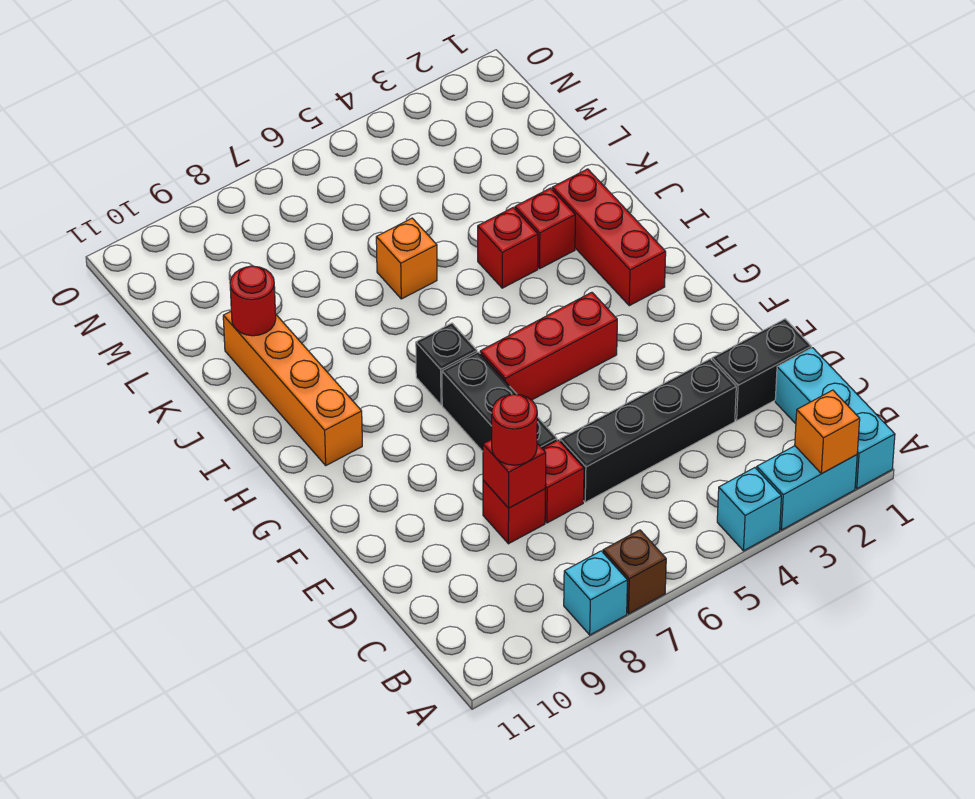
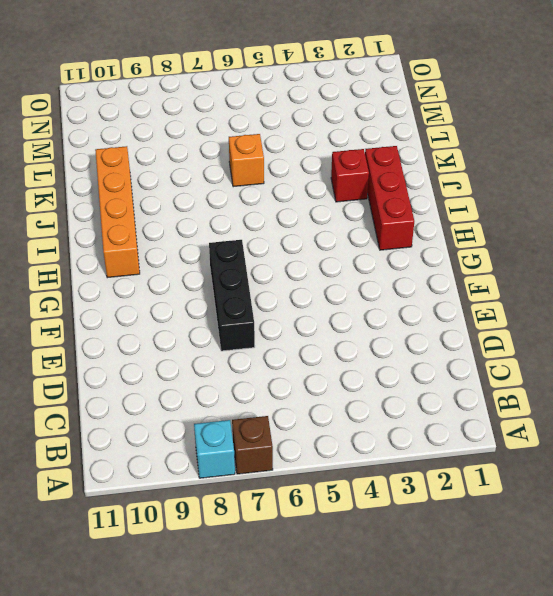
none -> cyan brick A1:C1 level 1
none -> cyan brick A2:A3 level 1
none -> cyan brick A4 level 1

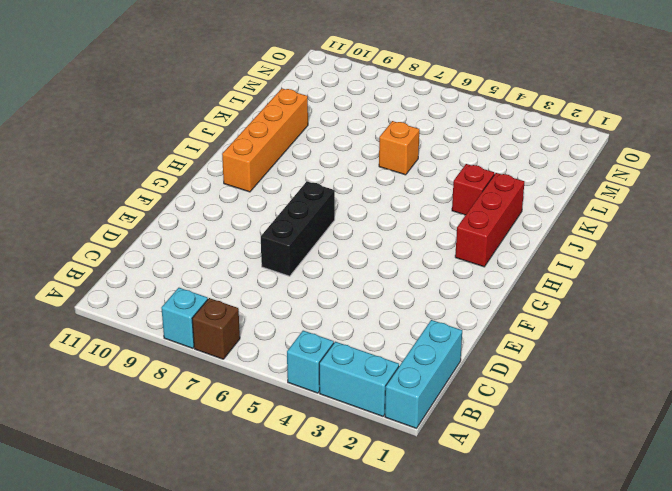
none -> black brick D1:D2 level 1
none -> black brick D3:D6 level 1
none -> red brick D7 level 1

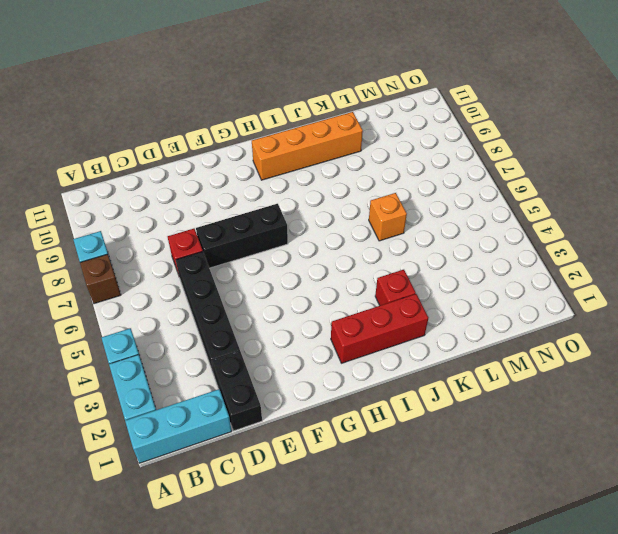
none -> red brick D8 level 1
none -> red brick G4:G6 level 1
none -> black brick H7 level 1

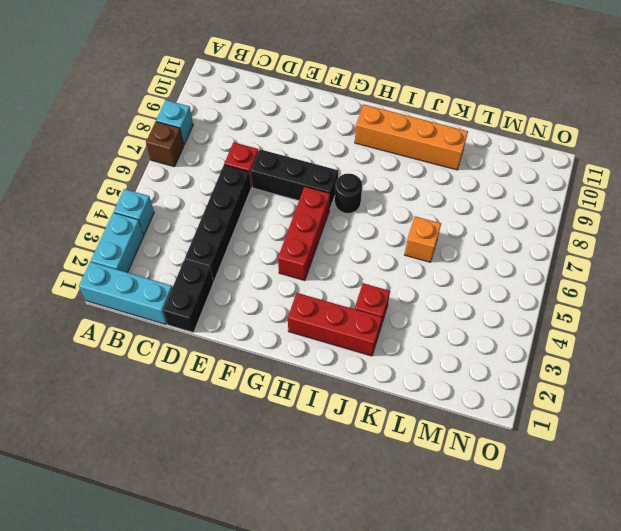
black round brick H7 level 1 -> black brick H7 level 1
none -> red brick D8 level 1
none -> red brick J4 level 1
none -> orange brick A2 level 2

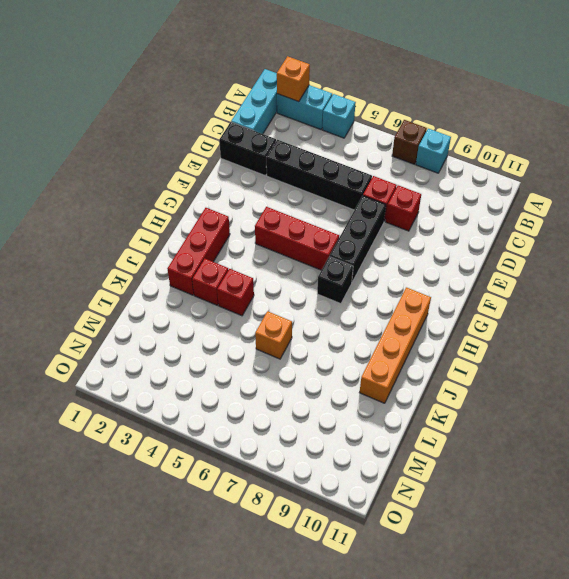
none -> red brick D8 level 2
none -> red round brick K10 level 2
none -> red round brick D8 level 3

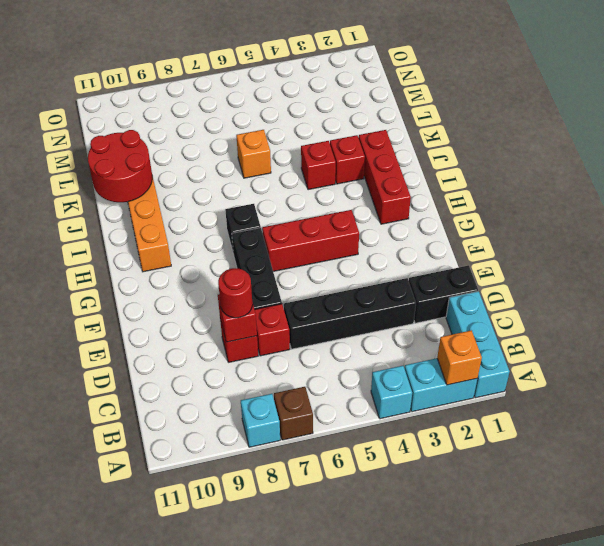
red round brick J10:K11 level 2 -> red round brick K10 level 2

